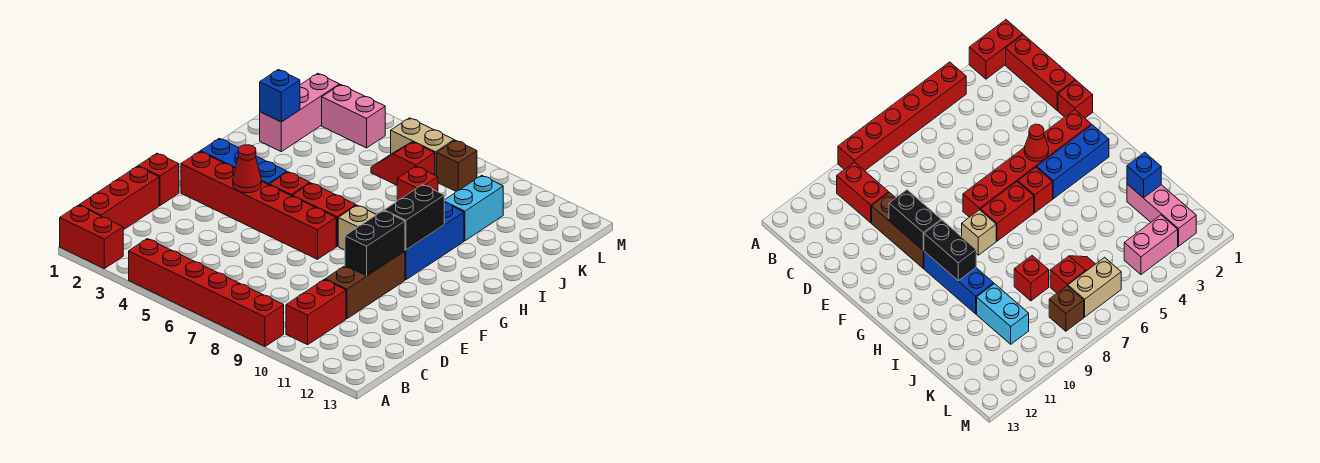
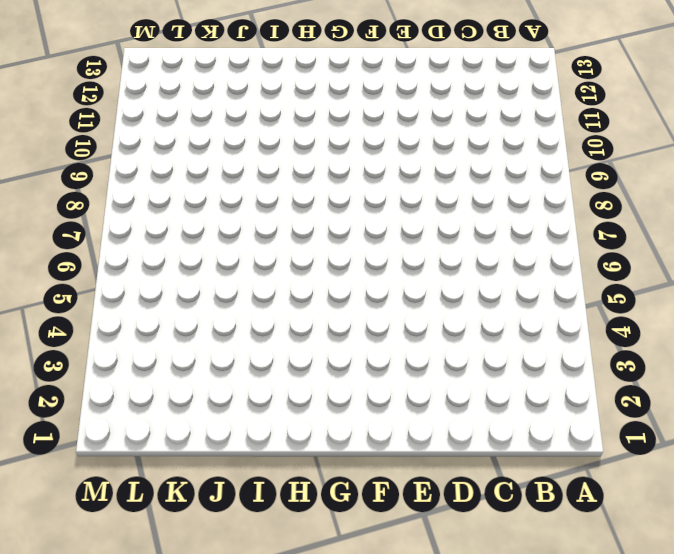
none -> red brick A1:A2 level 1
none -> red brick A4:A9 level 1
none -> red brick B1:D1 level 1

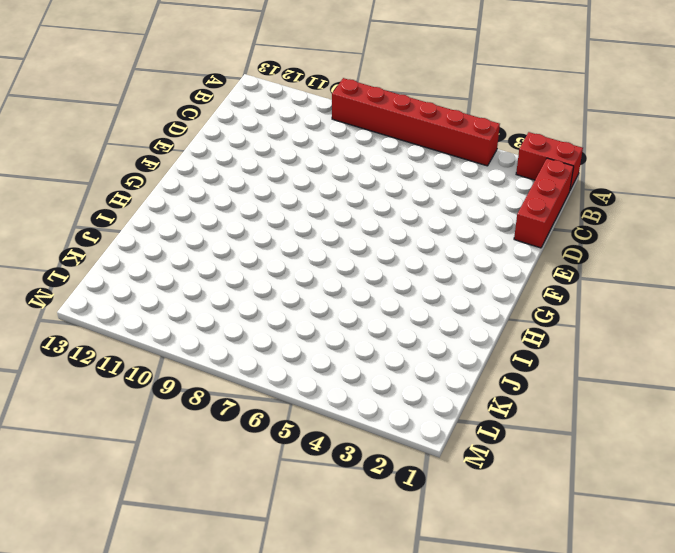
none -> red brick B10:C10 level 1
none -> brown brick D10:F10 level 1
none -> red brick E1 level 1

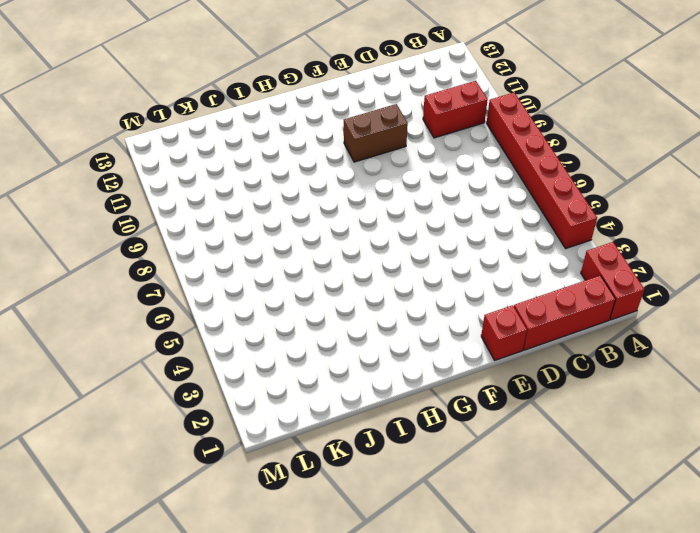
brown brick E10:F10 level 1 -> brown brick D10:F10 level 1
none -> red brick F2:F7 level 1
none -> blue brick G2:G4 level 1
none -> red brick G5 level 1

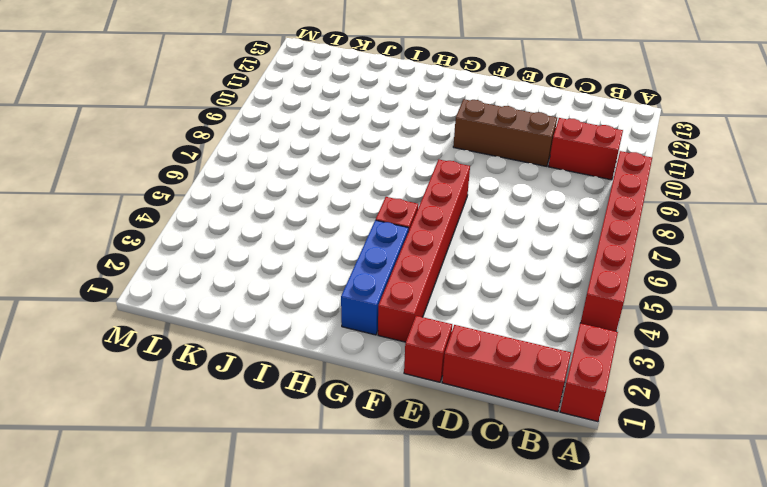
none -> red brick G6:G7 level 1
none -> tan brick G8 level 1
none -> blue brick G10:I10 level 1

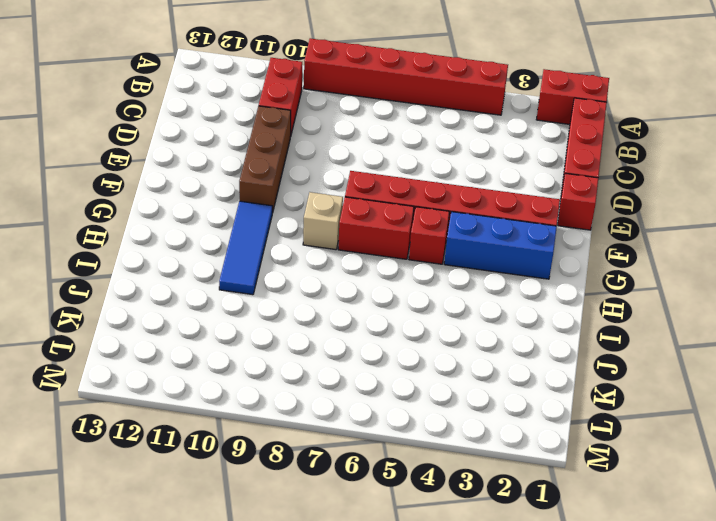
blue tile G10:I10 level 1 -> blue brick G10:I10 level 1
none -> pink brick J2:L2 level 1
none -> red brick J8 level 1
none -> cyan brick J10:K10 level 1

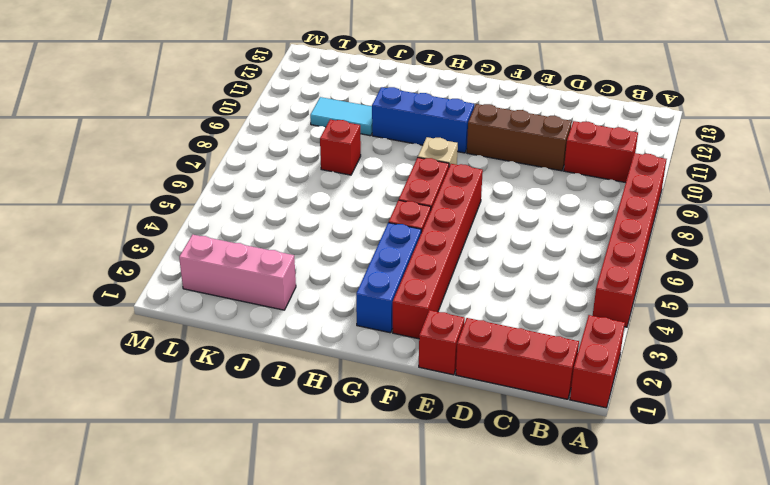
cyan tile J10:K10 level 1 -> cyan brick J10:K10 level 1
none -> red slope K6:K7 level 1 top 7
none -> pink brick L3:L4 level 1
none -> tan brick L6:L7 level 1

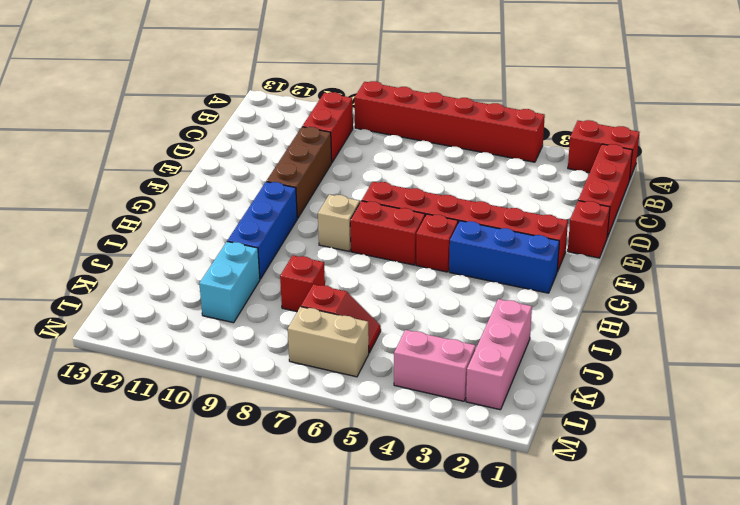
none -> brown brick L8 level 1
none -> black brick E10:F10 level 2
none -> red cone F4 level 2

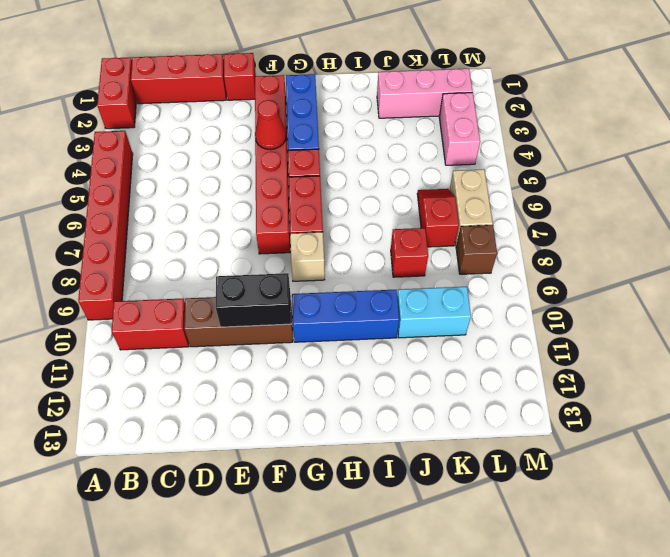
none -> black brick G10:H10 level 2
none -> blue brick J2 level 2

